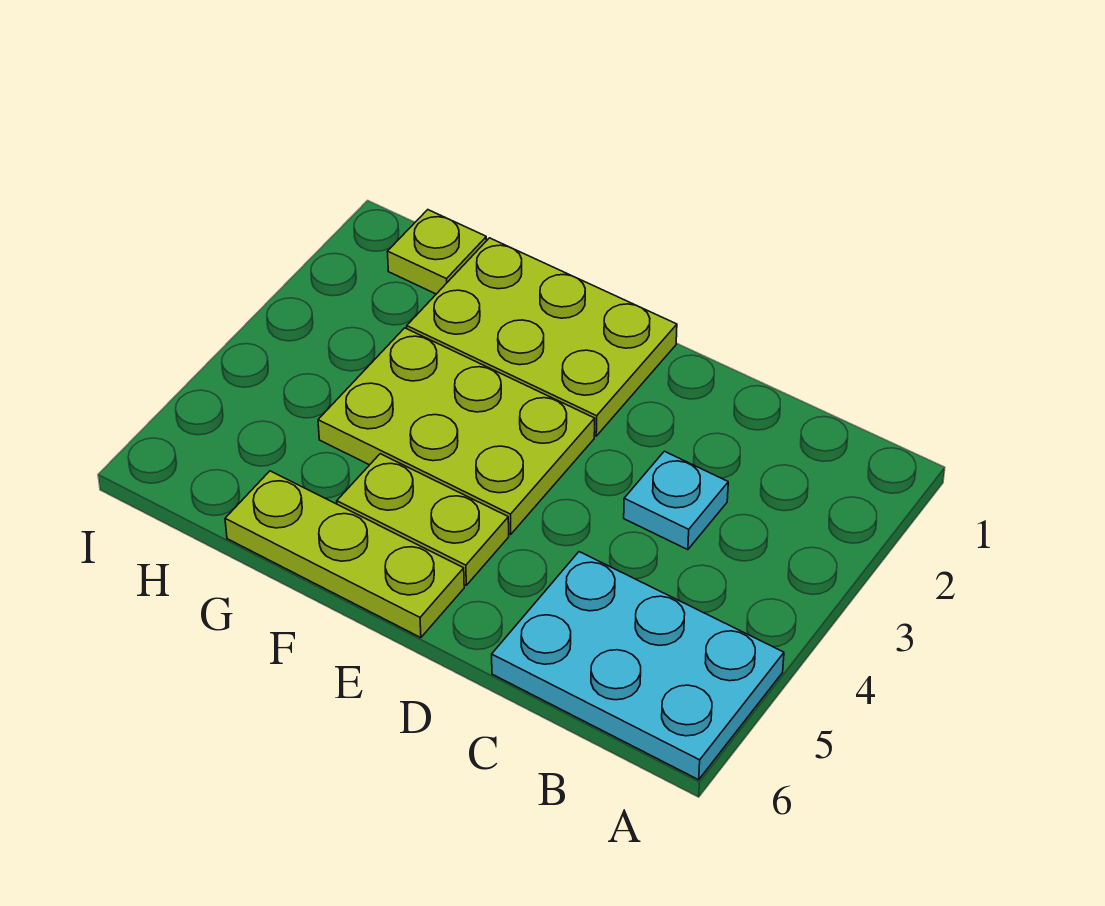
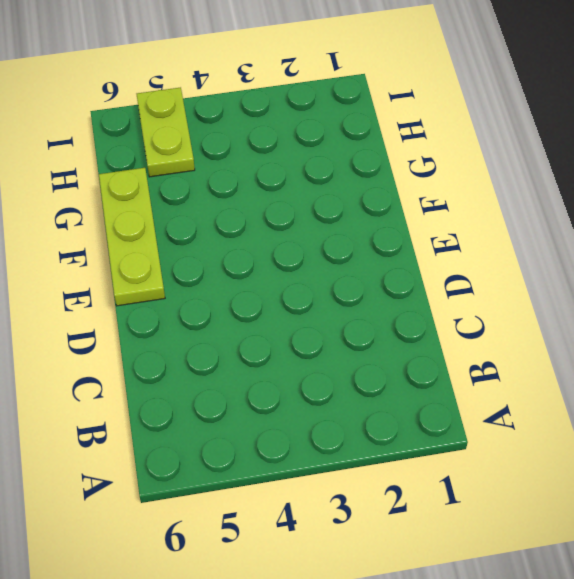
lime plate H5:I5 level 1 -> lime plate E5:F5 level 1
none -> cyan plate A5:C6 level 1
none -> cyan plate C3 level 1

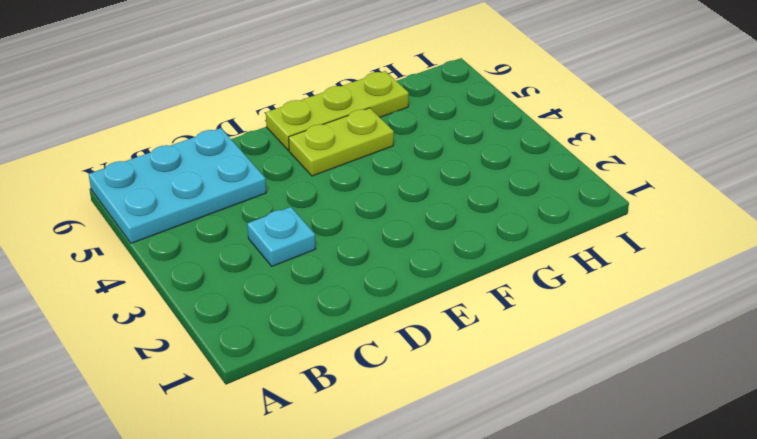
none -> lime plate E1:G2 level 1
none -> lime plate E3:G4 level 1

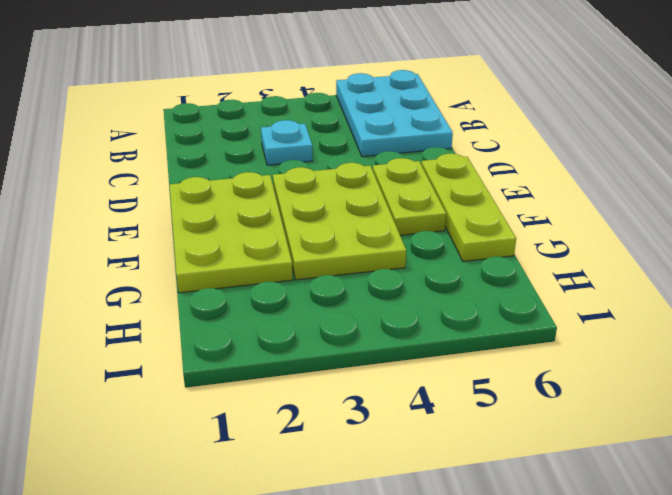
none -> lime plate H1 level 1

